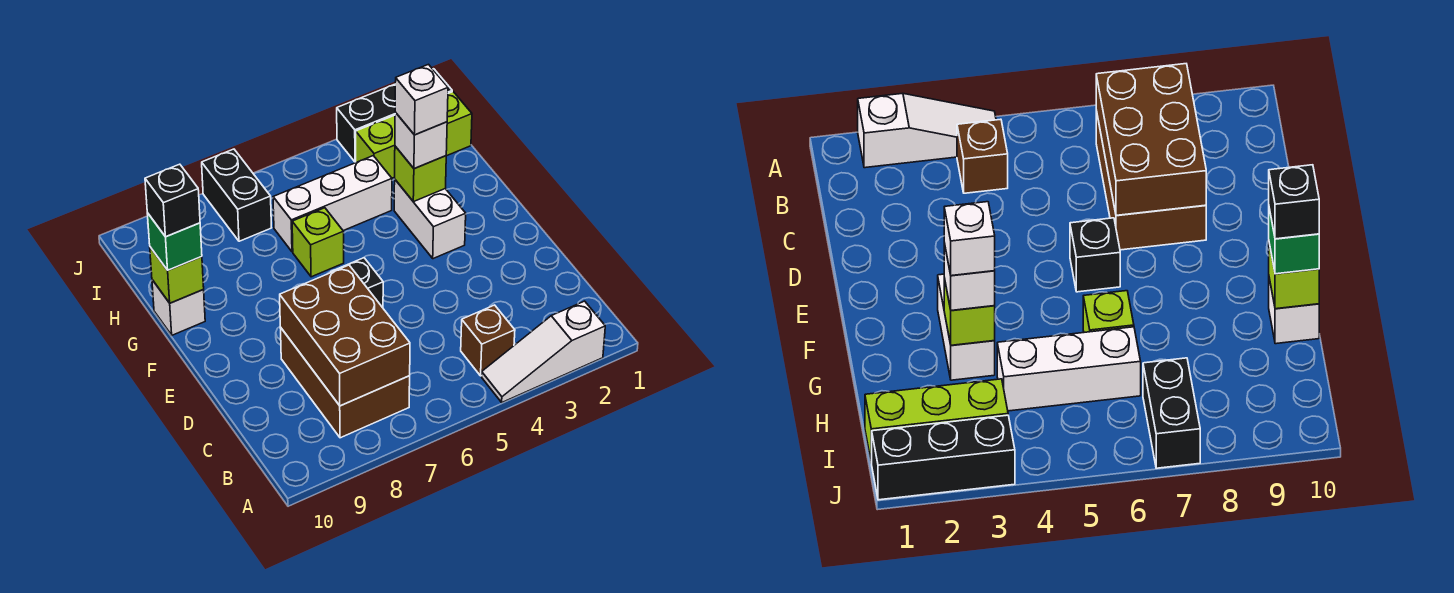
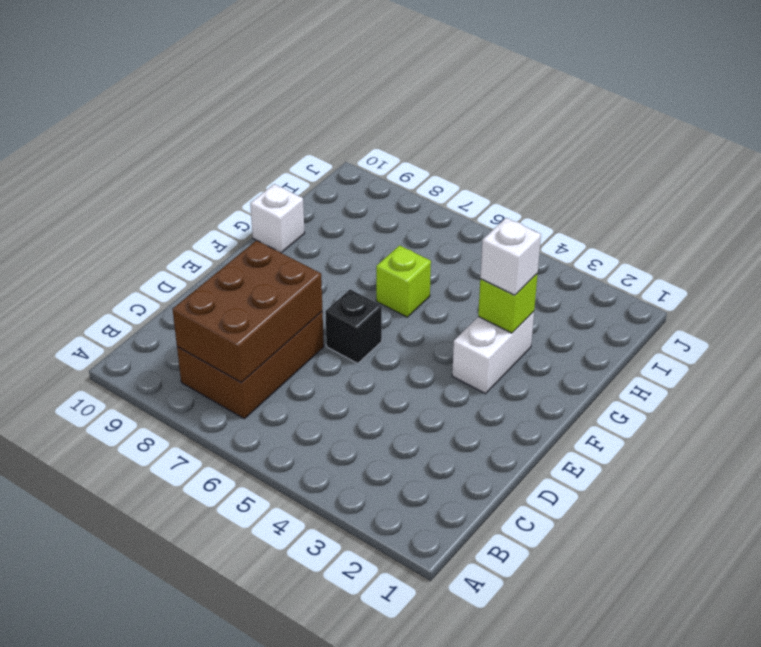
none -> white slope A2:A4 level 1 top 2
none -> brown brick B4 level 1
none -> white brick H4:H6 level 1

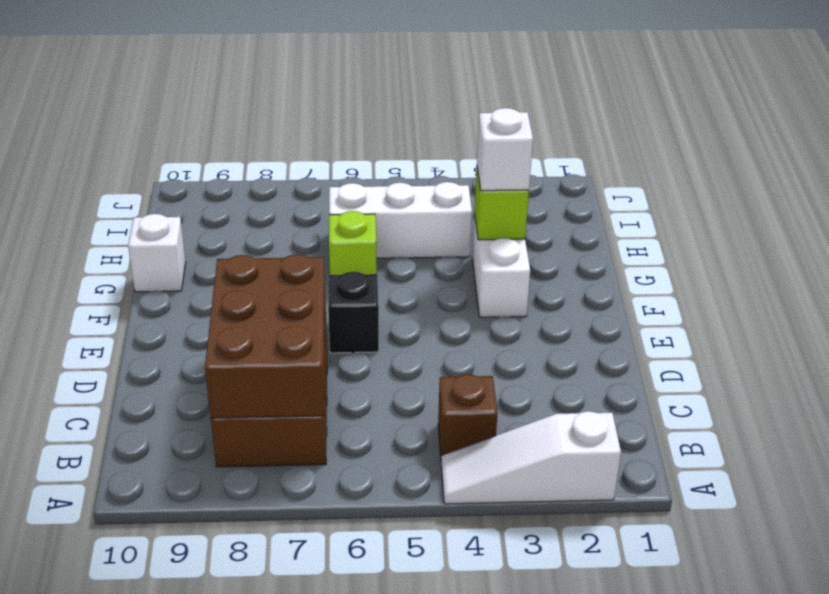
none -> lime brick I1:I3 level 1
none -> black brick I7:J7 level 1
none -> black brick J1:J3 level 1

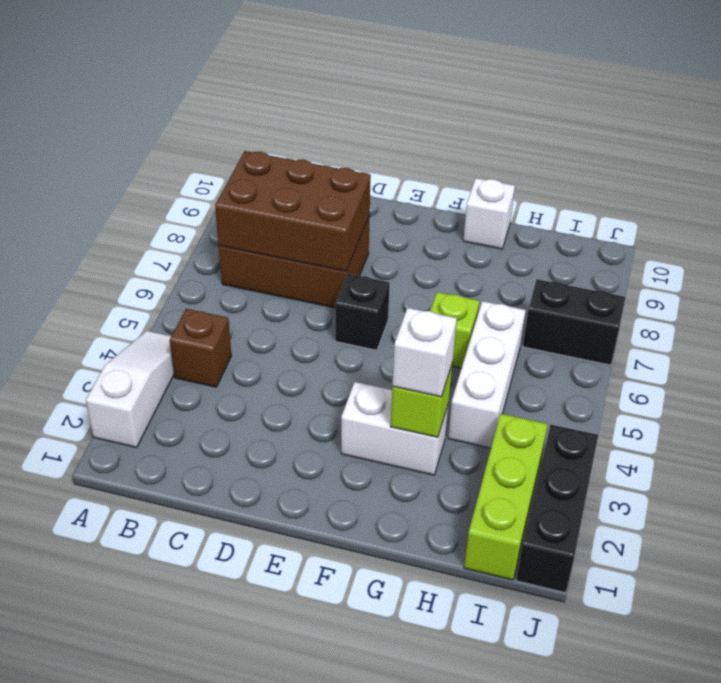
none -> lime brick G10 level 2
none -> green brick G10 level 3
none -> white brick G3 level 4

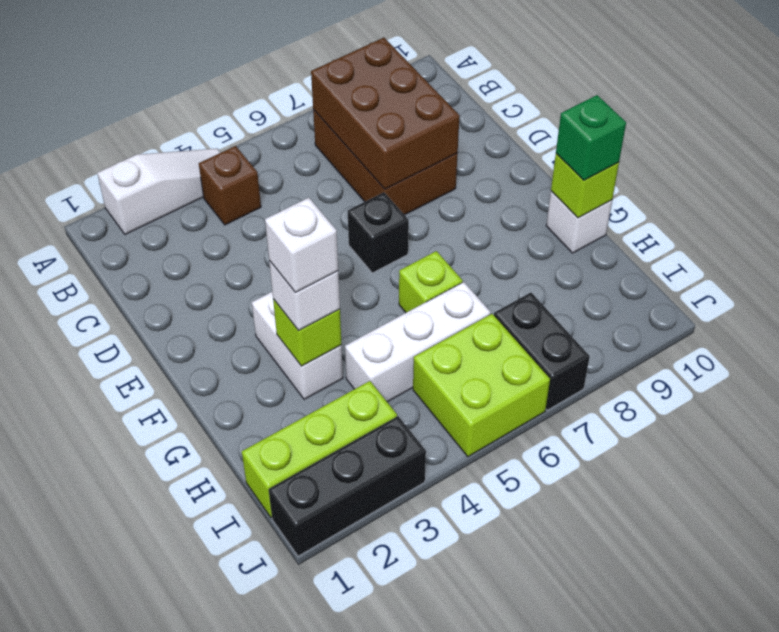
lime brick I5:J6 level 1 -> none
none -> black brick G10 level 4

